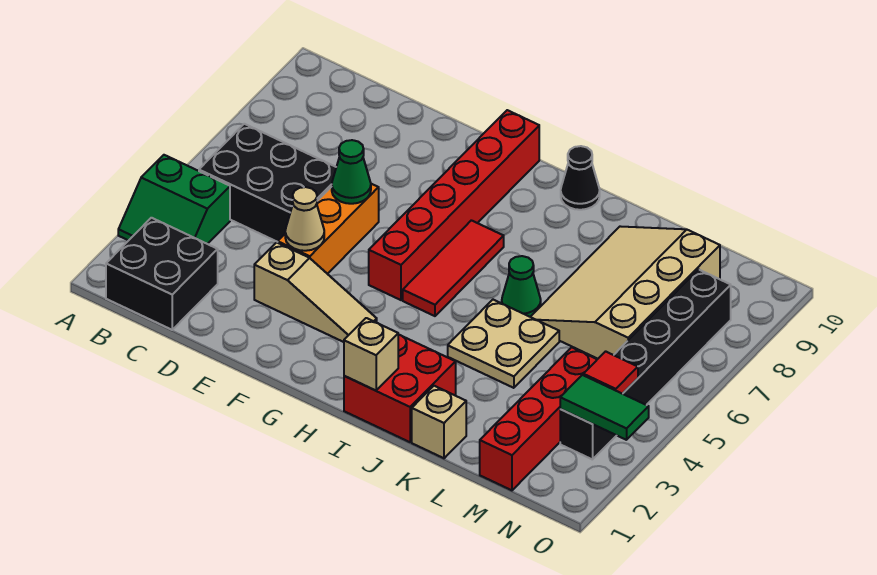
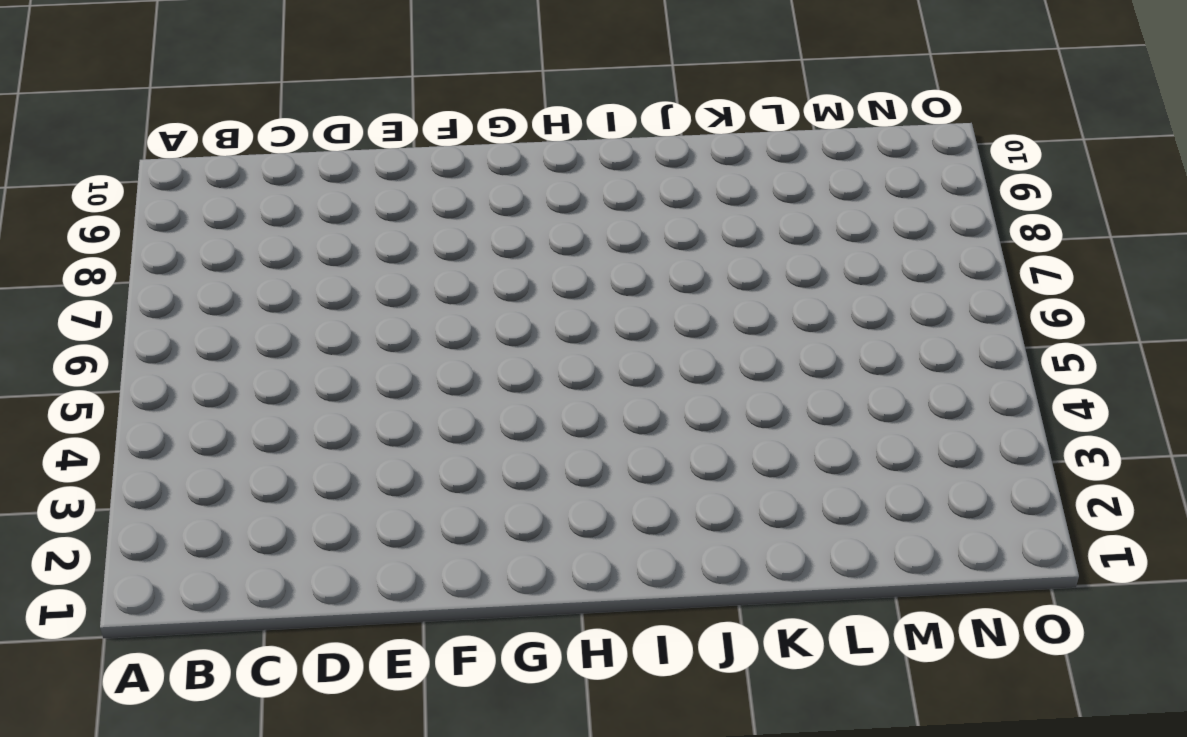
none -> green slope A3:B4 level 1 top 4
none -> black brick B1:C2 level 1
none -> black brick B5:D6 level 1

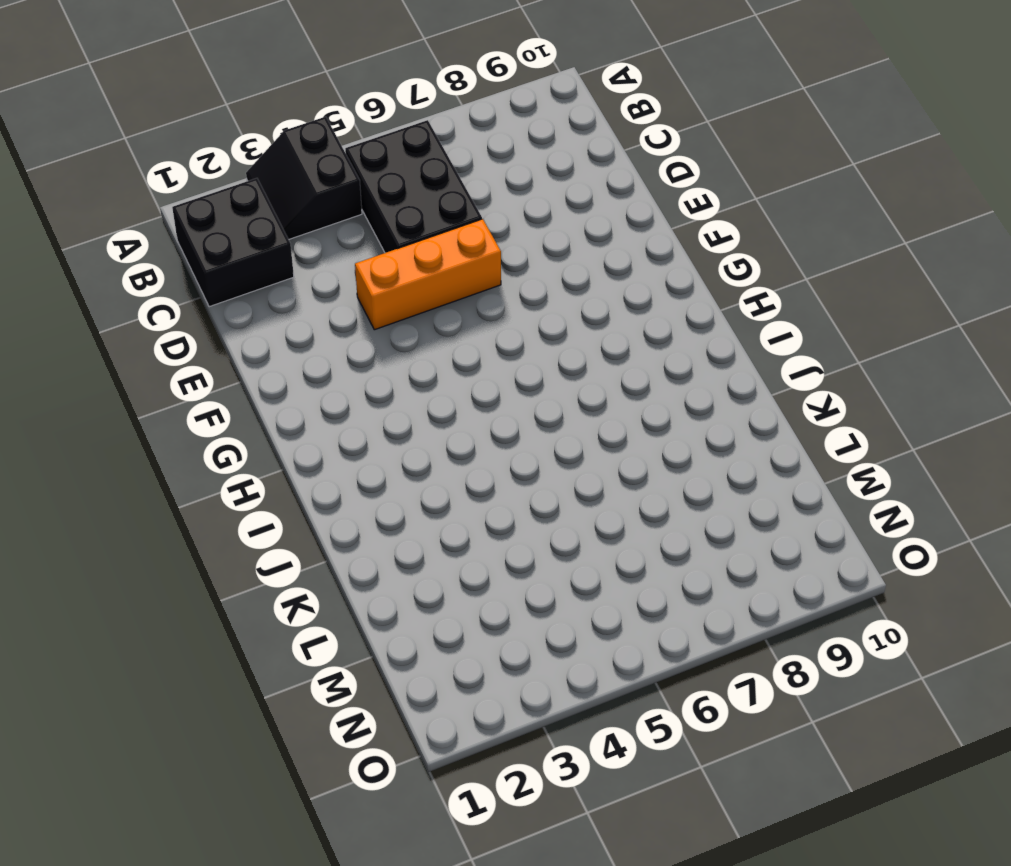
black slope A3:B4 level 1 top 4 -> green slope A3:B4 level 1 top 4
none -> tan slope E3:G3 level 1 top E
none -> red brick G5:G10 level 1
none -> red tile H5:H7 level 1

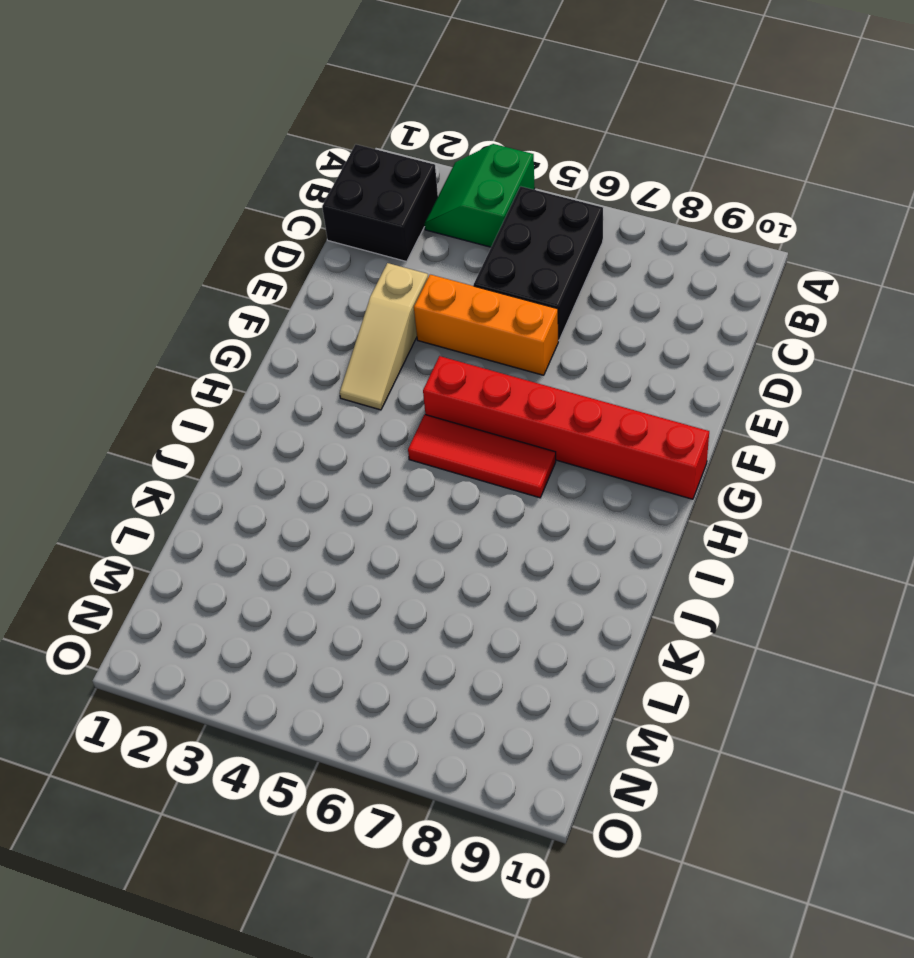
none -> red brick I1:J2 level 1
none -> black cone I10 level 1
none -> tan plate J4:K5 level 1

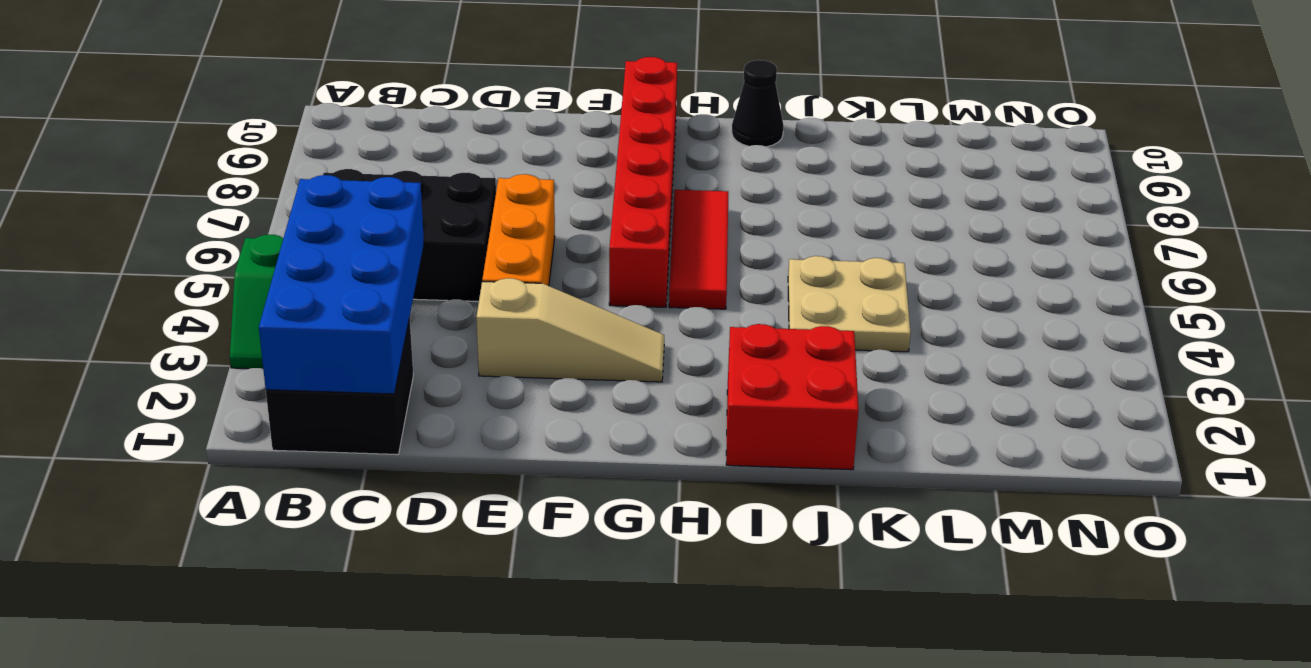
blue brick B1:C4 level 2 -> none
none -> green cone J6 level 1
none -> tan brick K1 level 1
none -> tan slope K6:M9 level 1 top M

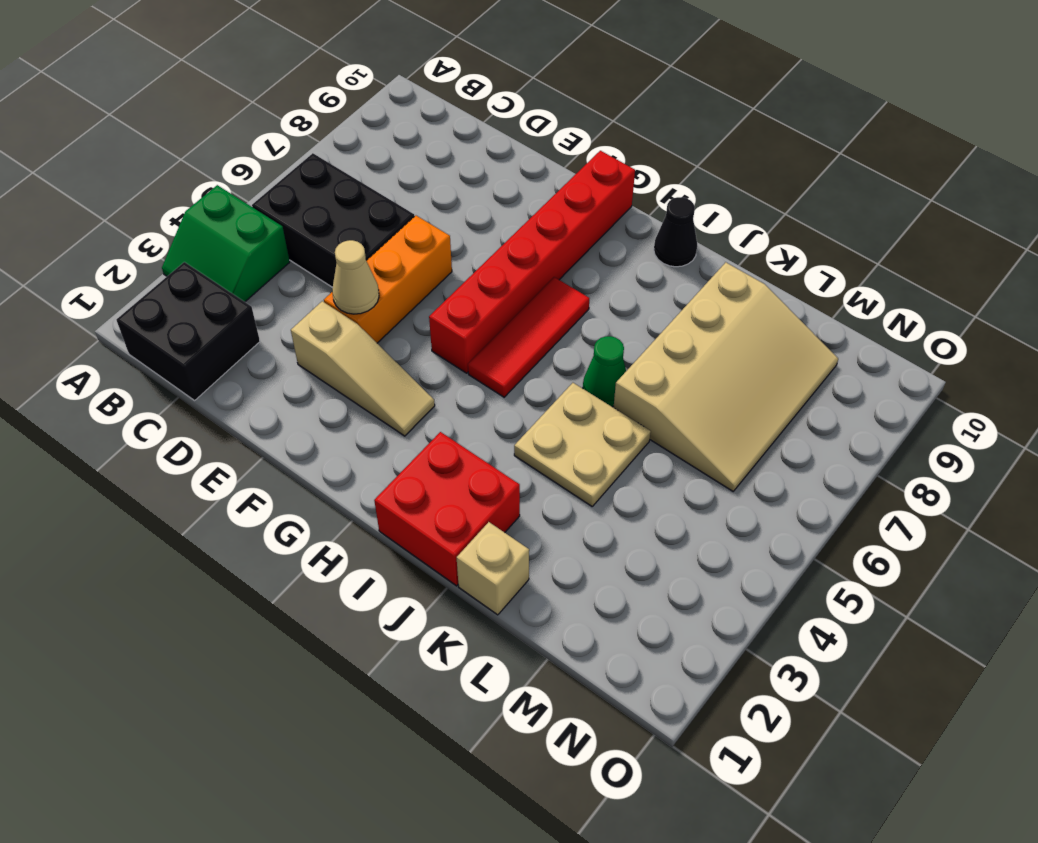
tan slope K6:M9 level 1 top K -> tan slope K6:M9 level 1 top M
none -> red brick M1:M4 level 1
none -> black brick N3:N8 level 1
none -> green cone E6 level 2

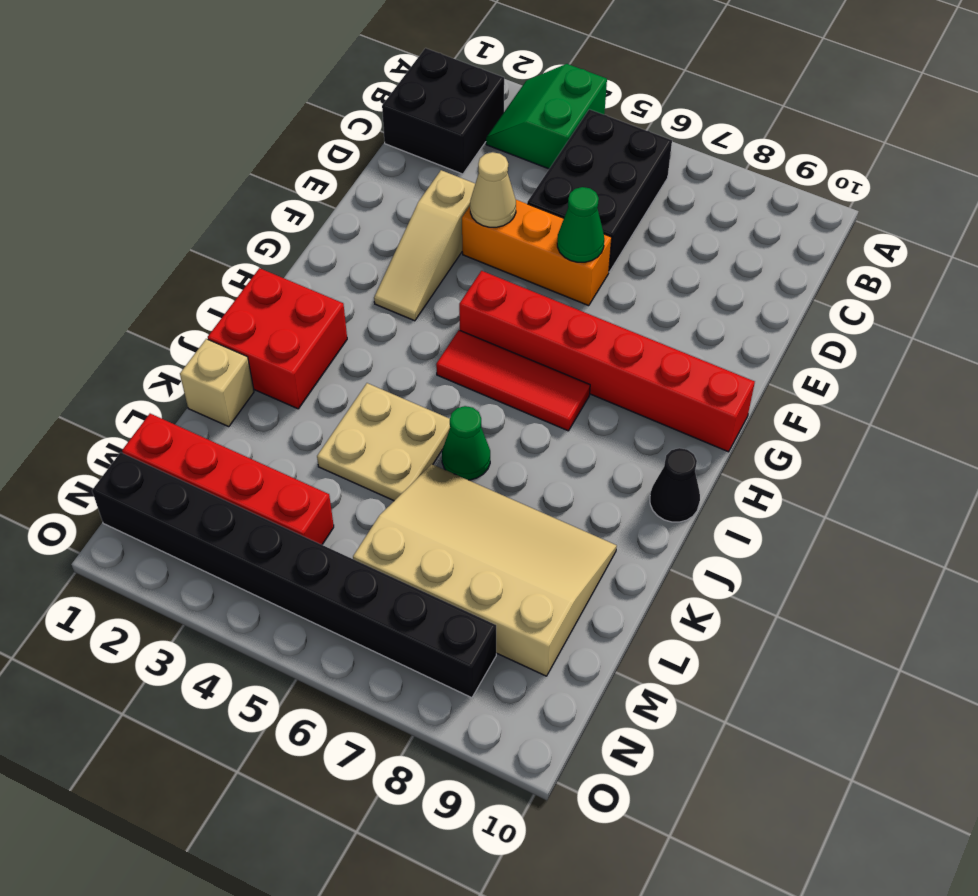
black brick N1:N8 level 1 -> black brick N3:N8 level 1
none -> tan brick I1 level 2
none -> green tile N3:O3 level 2
none -> red tile N4 level 2

